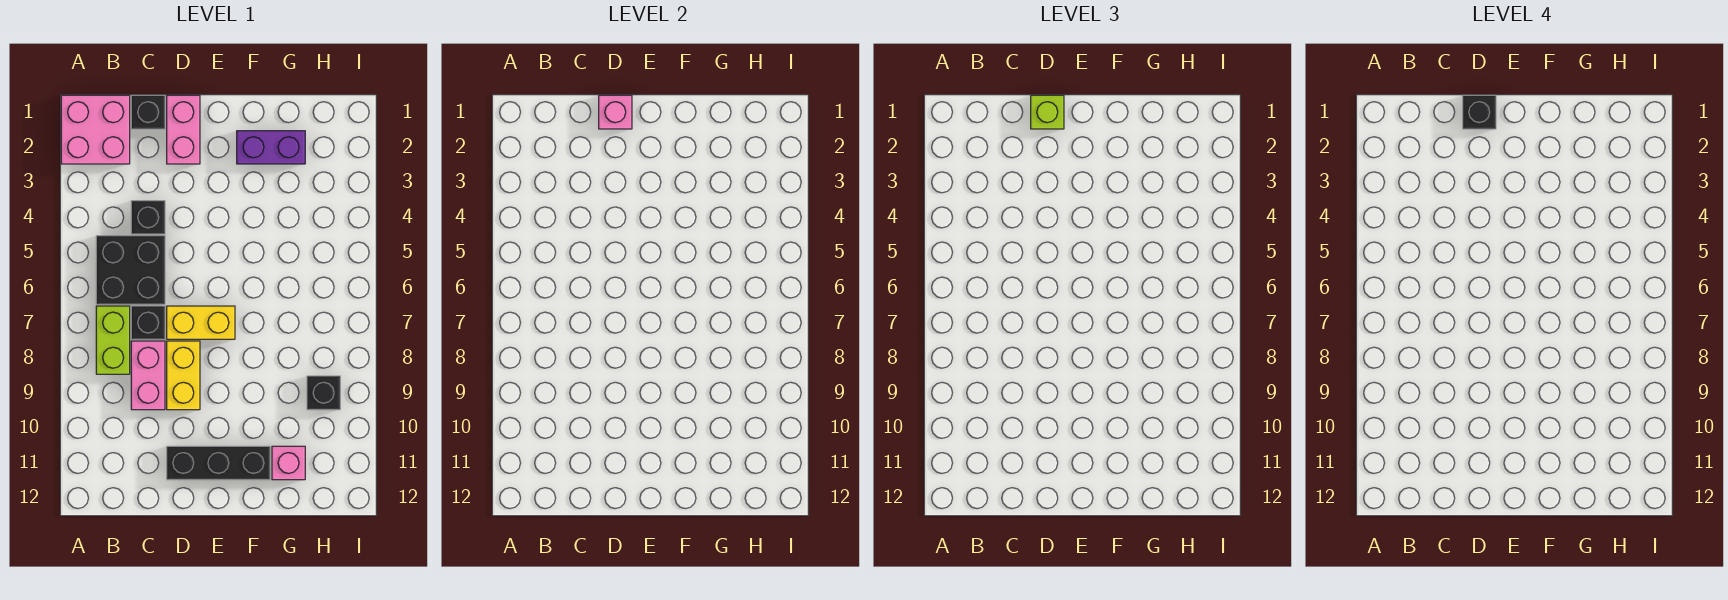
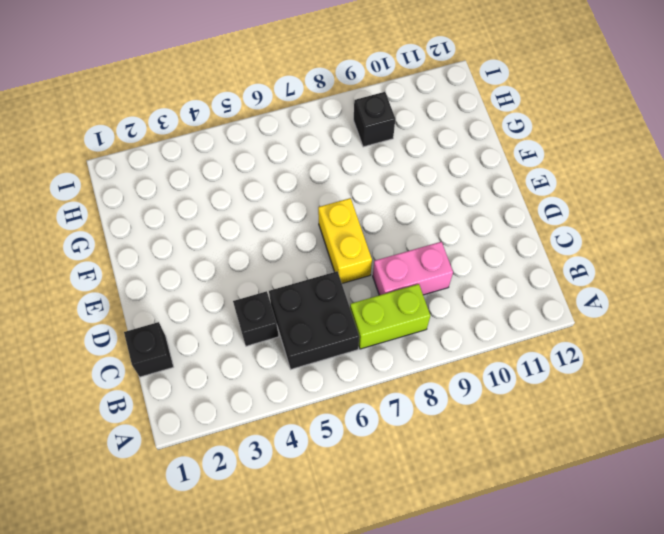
none -> pink brick A1:B2 level 1
none -> black brick C7 level 1
none -> pink brick D1:D2 level 1

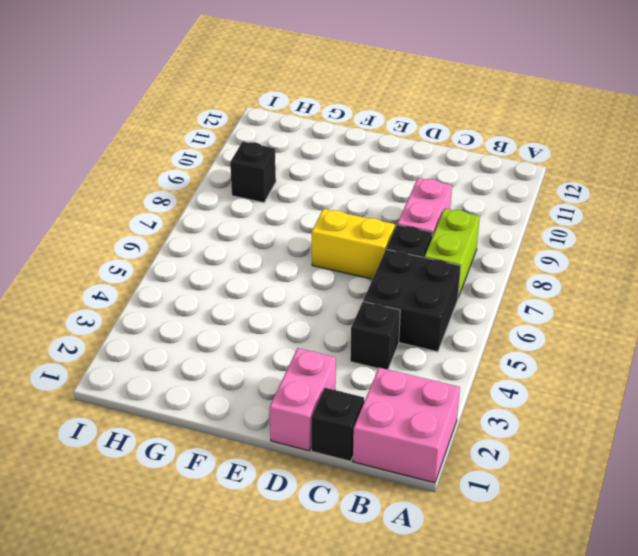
none -> yellow brick D8:D9 level 1
none -> black brick D11:F11 level 1
none -> purple brick F2:G2 level 1

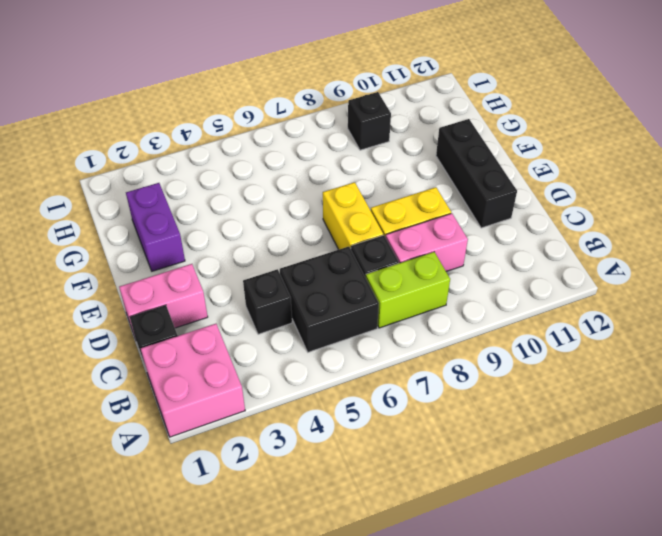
none -> pink brick G11 level 1
none -> pink brick D1 level 2
none -> lime brick D1 level 3

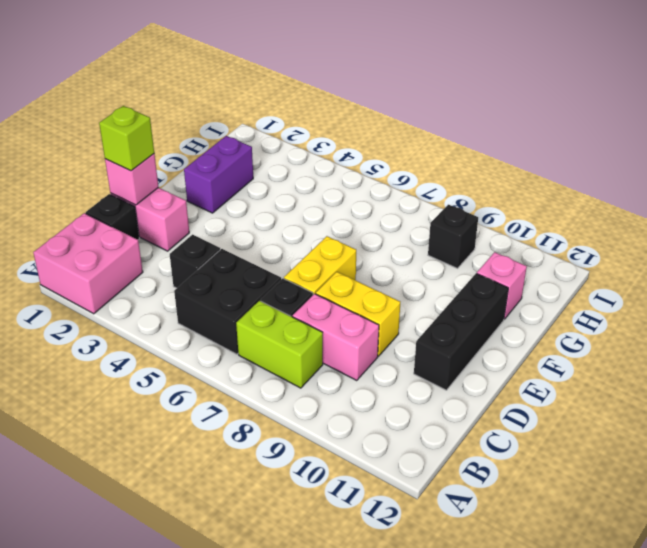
none -> black brick D1 level 4

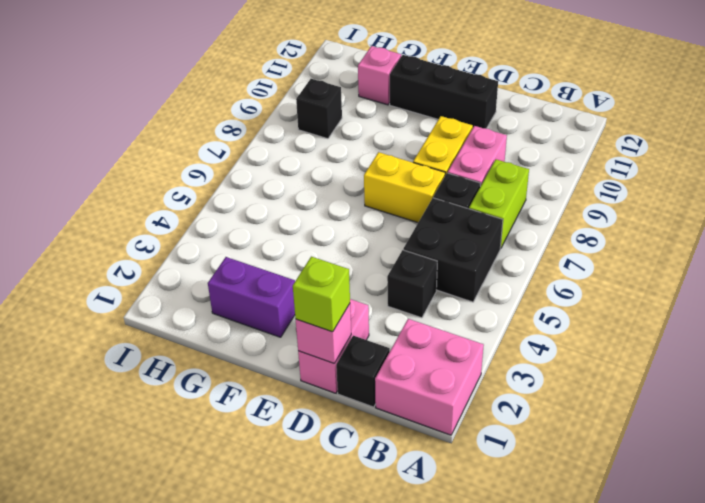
none -> black brick D1 level 4

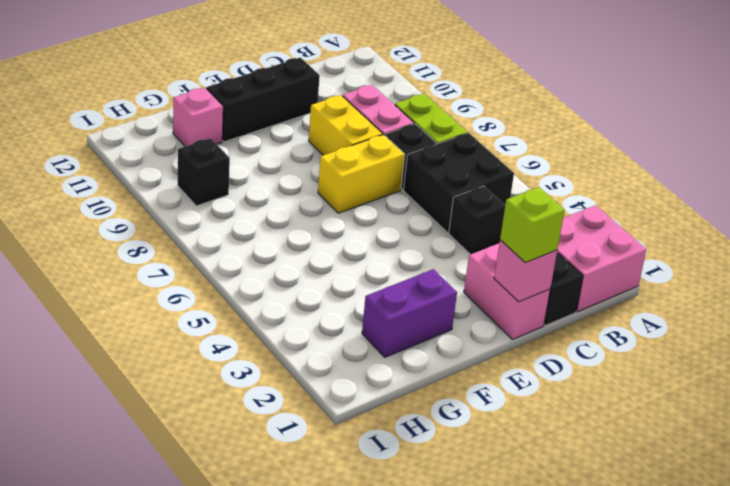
none -> black brick D1 level 4

